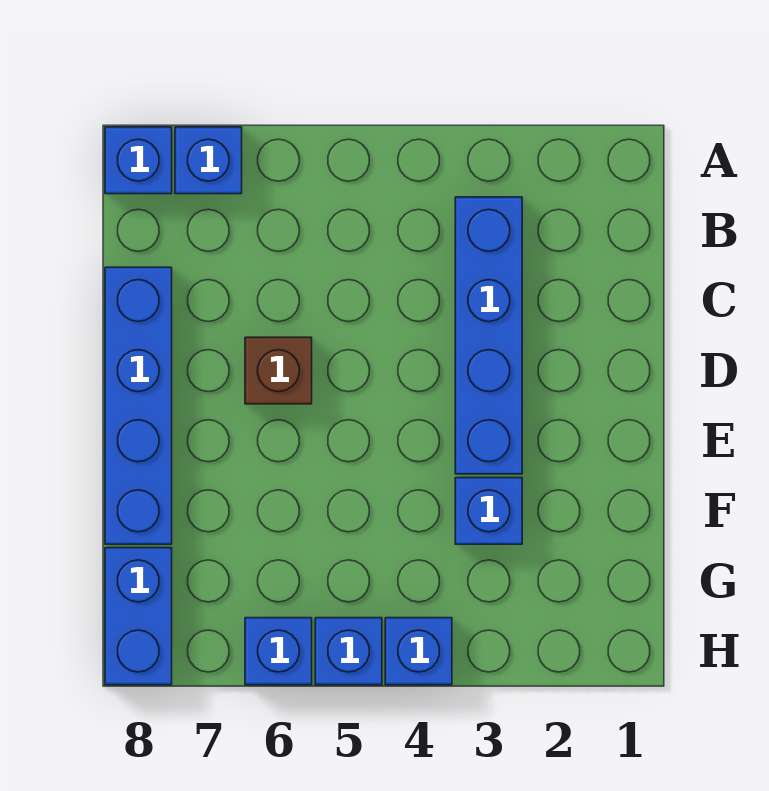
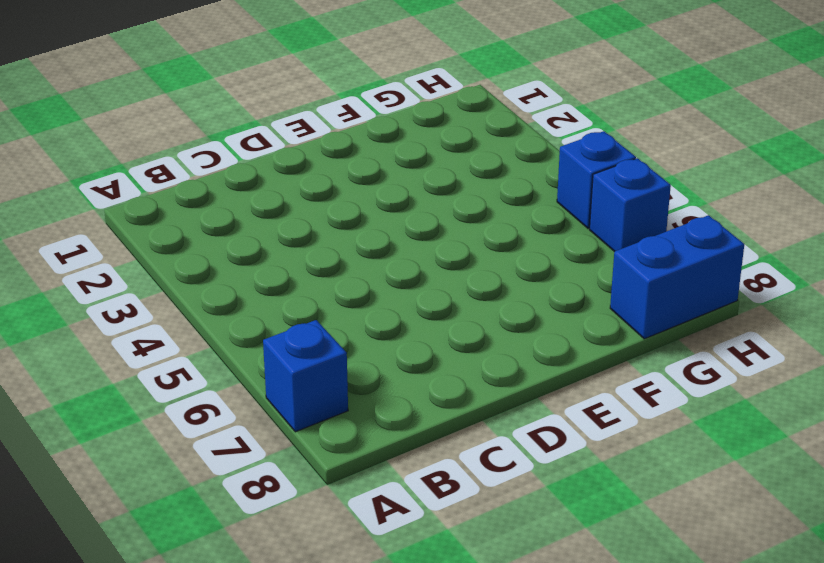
none -> blue brick A8 level 1
none -> blue brick B3:E3 level 1

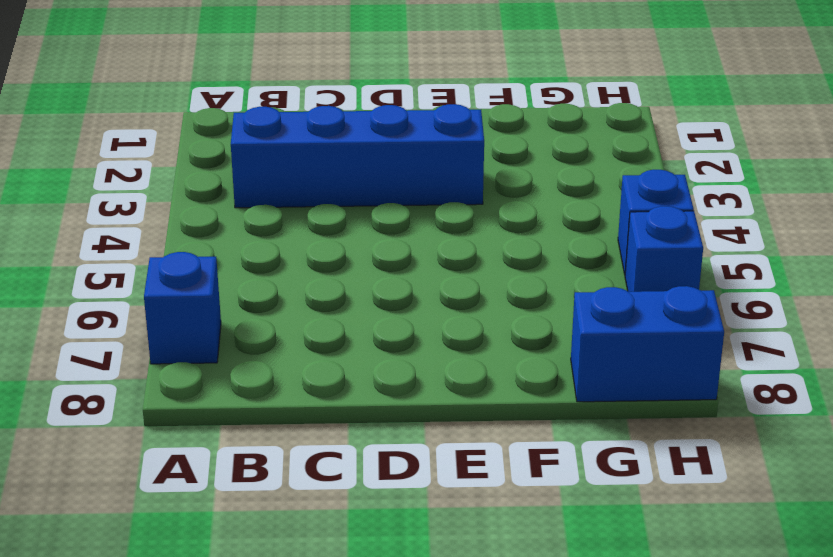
none -> blue brick A8 level 1
none -> blue brick C8:F8 level 1

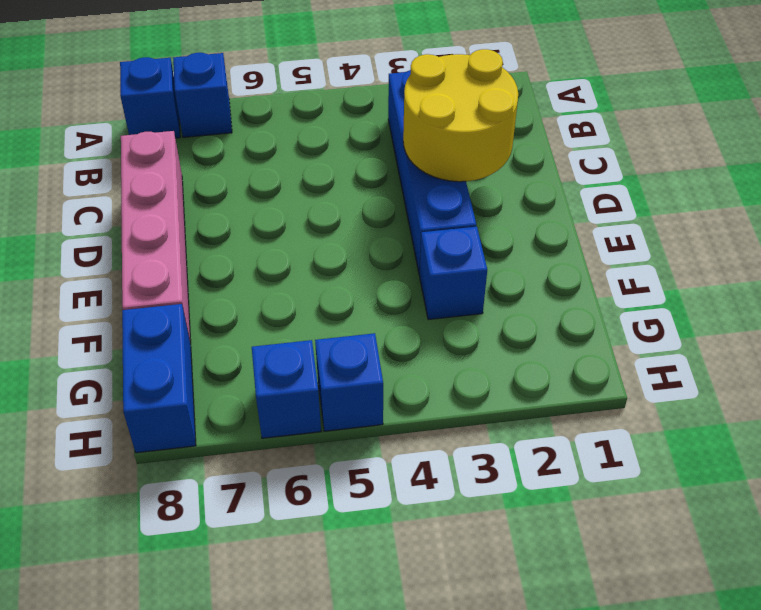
yellow round brick C2:D3 level 2 -> none
pink brick C8:F8 level 1 -> blue brick C8:F8 level 1
none -> brown brick D6 level 1
none -> blue brick H4 level 1

